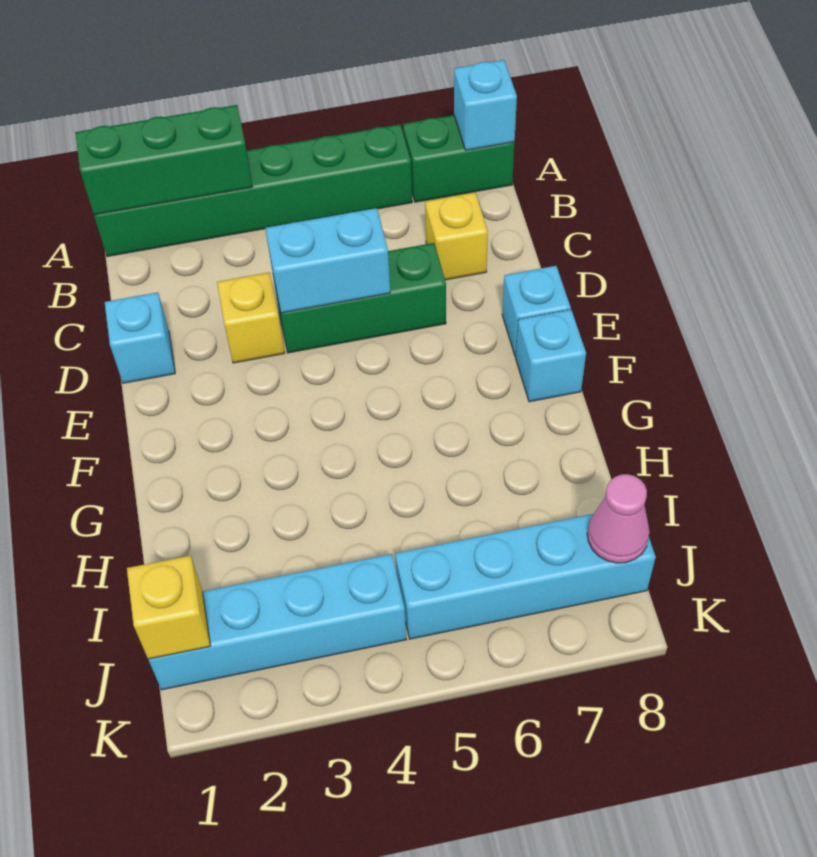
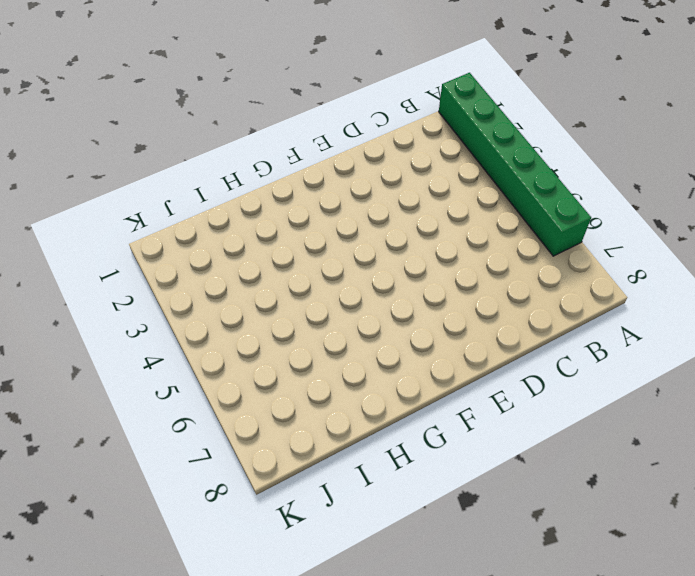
none -> green brick A7:A8 level 1
none -> yellow brick C7 level 1
none -> cyan brick D1 level 1

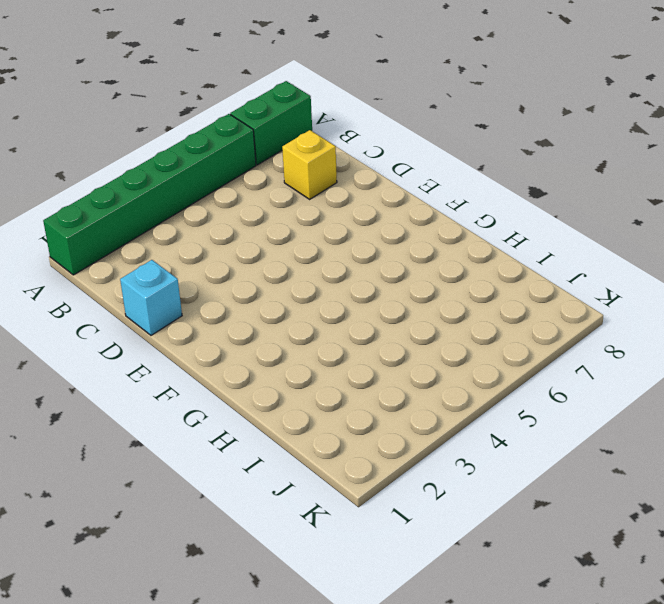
none -> yellow brick D3 level 1
none -> green brick D4:D6 level 1
none -> cyan brick E8 level 1

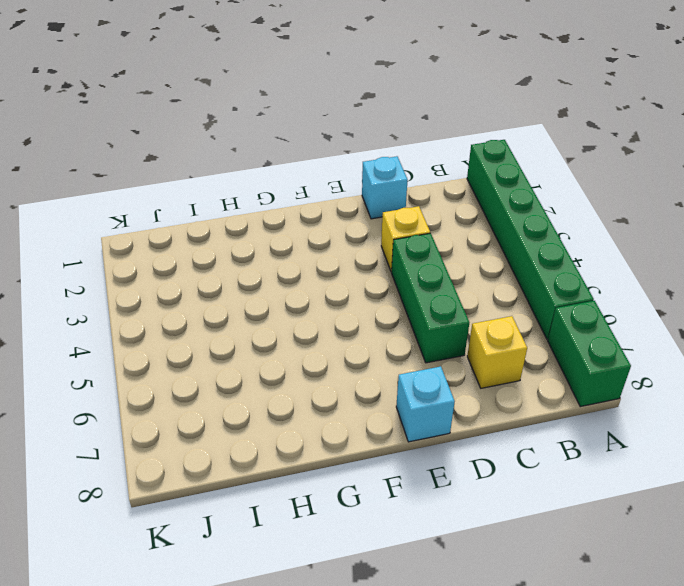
none -> cyan brick F8 level 1
none -> cyan brick J1:J4 level 1
none -> cyan brick J5:J8 level 1

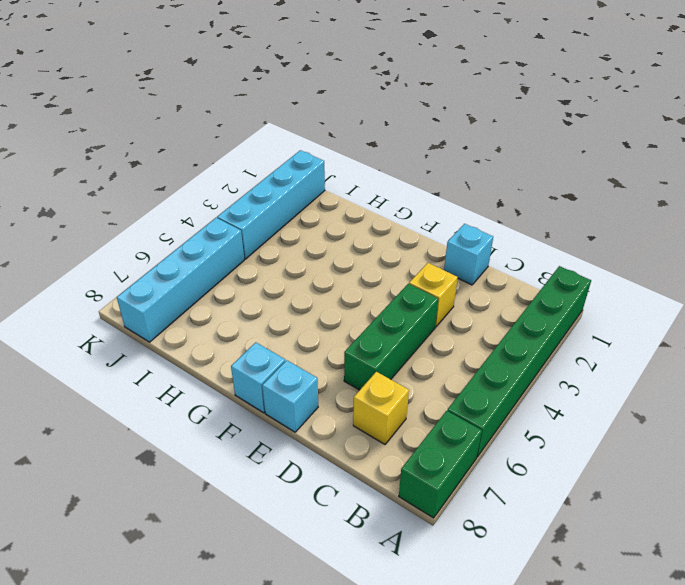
none -> green brick A1:A3 level 2
none -> cyan brick A8 level 2
none -> cyan brick D4:D5 level 2

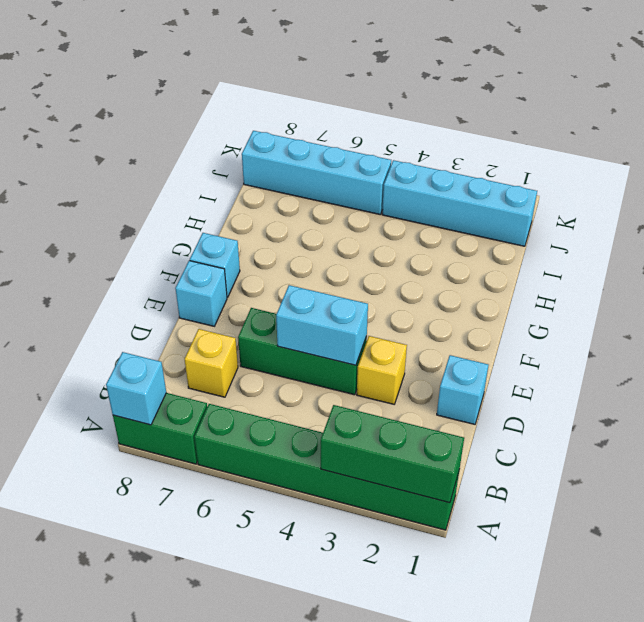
none -> yellow brick J1 level 2
none -> pink cone J8 level 2

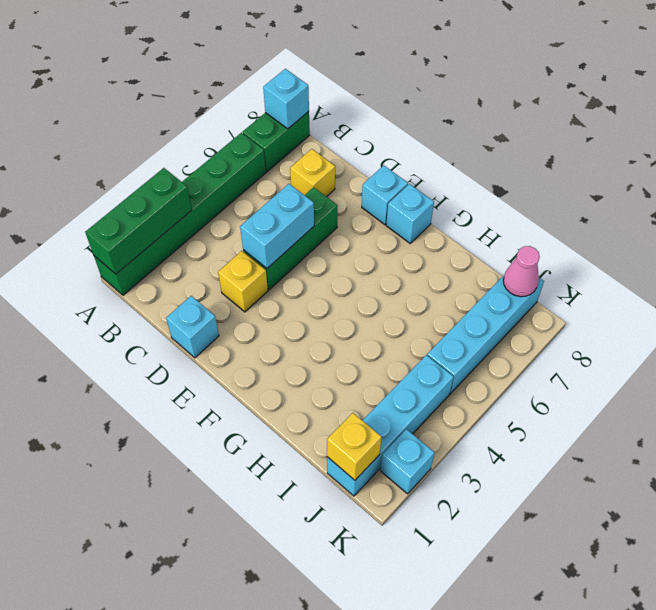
cyan brick K2 level 1 -> none

